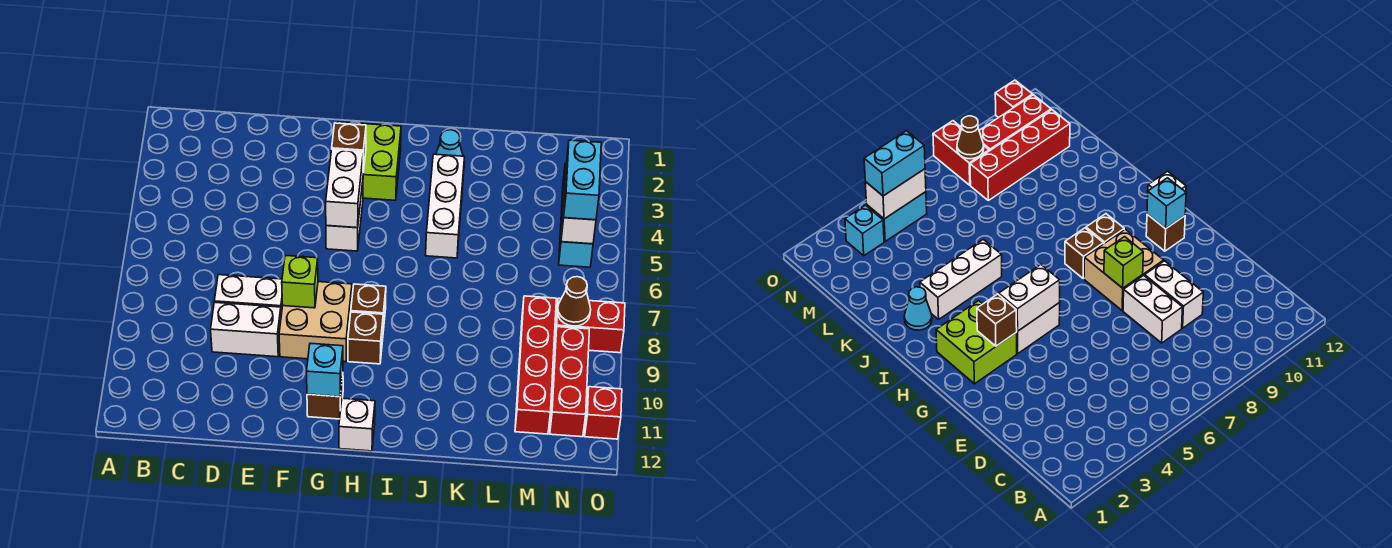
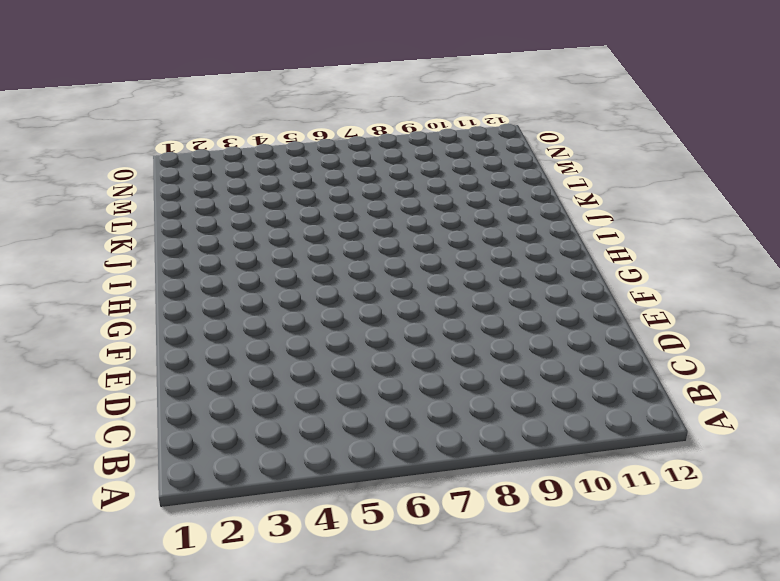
none -> white brick D8:E8 level 1
none -> white brick D9:E9 level 1
none -> tan brick F8:G9 level 1

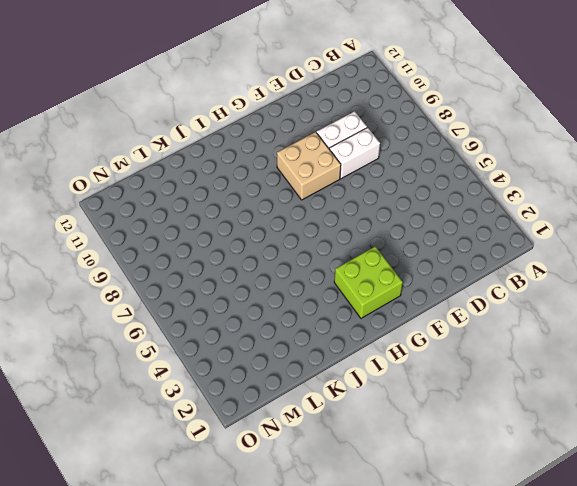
none -> white brick G4:G5 level 1
none -> brown brick G11 level 1
none -> brown brick H8 level 1

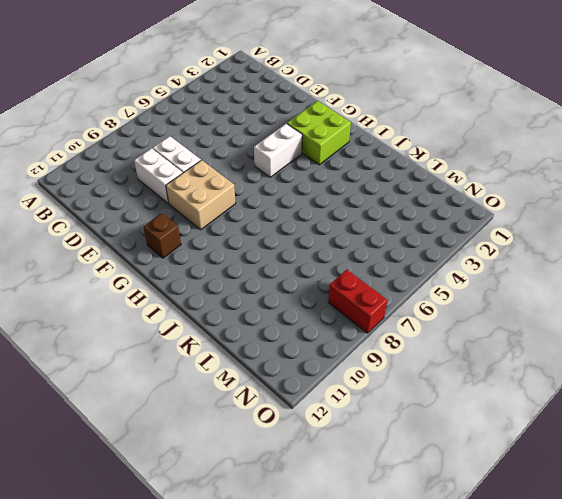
none -> brown brick H8 level 1
none -> brown brick H9 level 1
none -> white brick H12 level 1

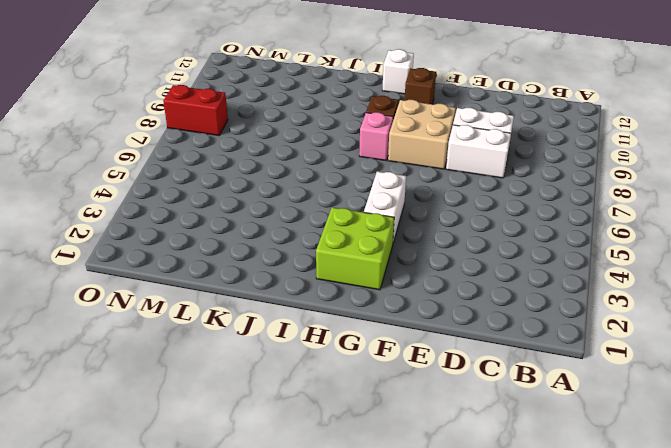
pink brick H8 level 1 -> brown brick H8 level 1
none -> cyan cone J2 level 1
none -> white brick J3:J5 level 1
none -> red brick M8:M11 level 1

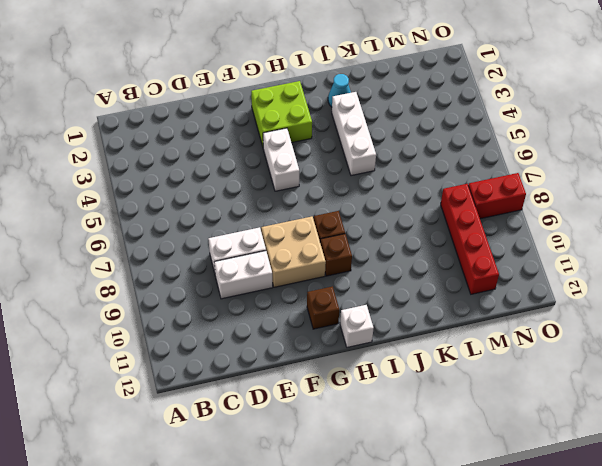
none -> cyan brick N3 level 1
none -> cyan brick N4:N5 level 1
none -> red brick N9:N11 level 1

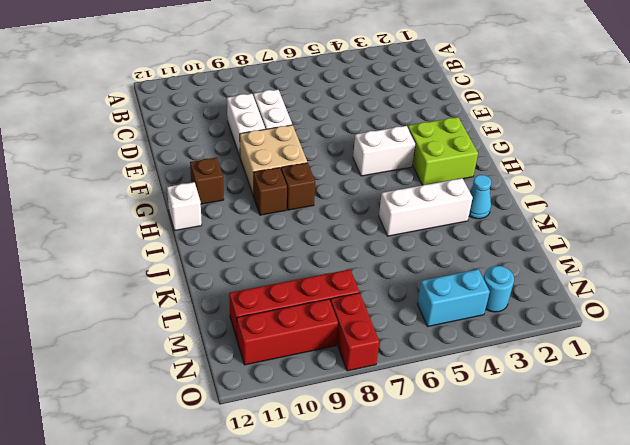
cyan round brick N3 level 1 -> cyan brick N3 level 1
none -> red brick O11 level 1
none -> lime brick F8 level 2
none -> brown brick G3 level 2

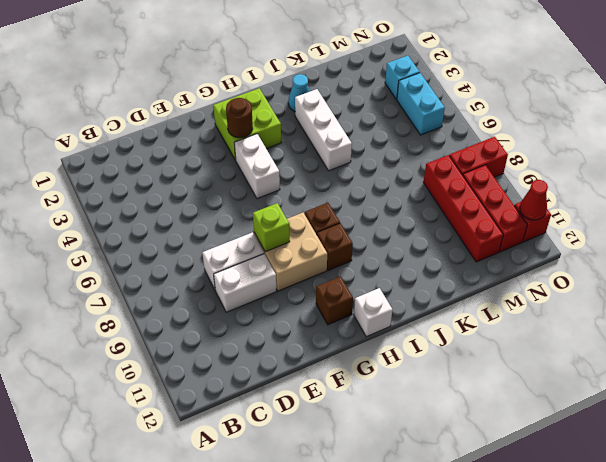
brown round brick G3 level 2 -> brown brick G3 level 2
red cone O11 level 2 -> none
none -> white brick G4:G5 level 2
none -> cyan brick G11 level 2
none -> white brick N4:N5 level 2

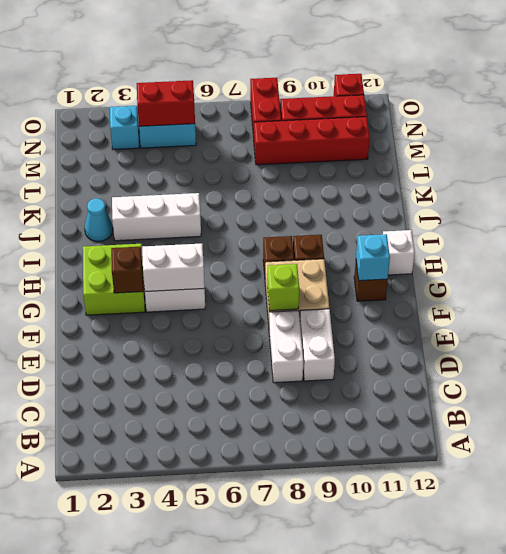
red brick N4:N5 level 2 -> white brick N4:N5 level 2
none -> brown cone N8 level 2
none -> cyan brick N4:N5 level 3

